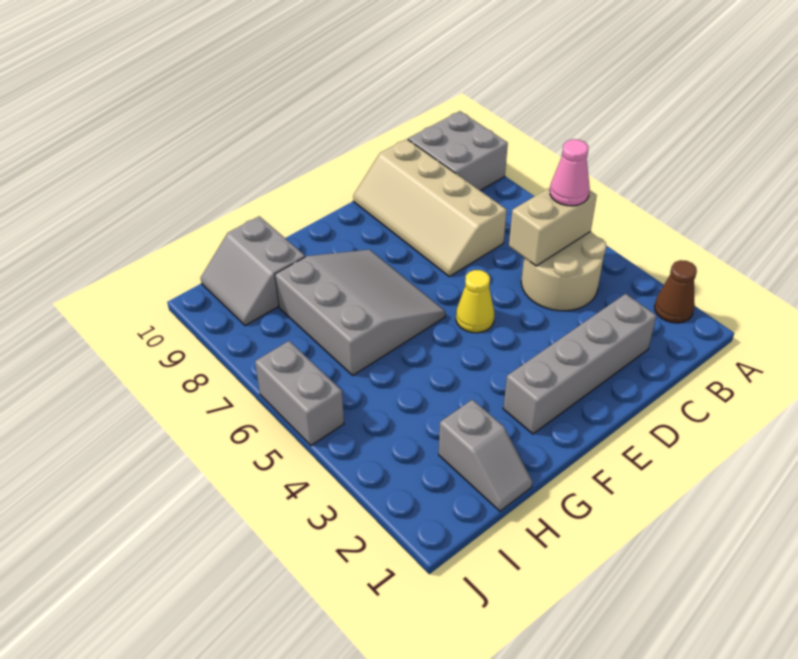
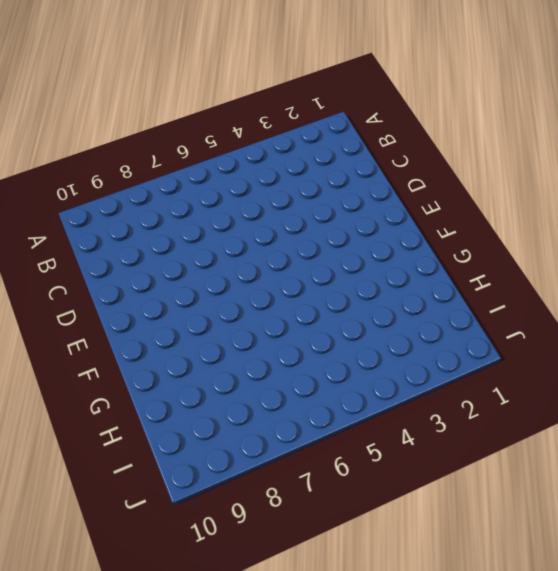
none -> brown cone A2 level 1
none -> grey brick A9:B10 level 1
none -> tan round brick B4:C5 level 1

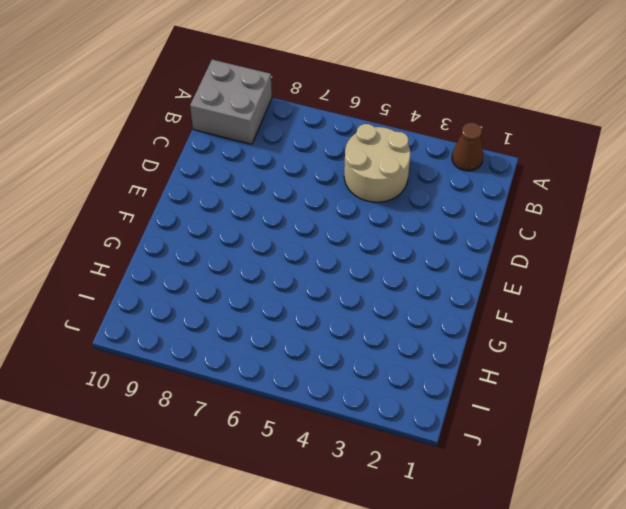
none -> grey brick C2:F2 level 1
none -> tan slope C7:D10 level 1 top C
none -> yellow cone E5 level 1

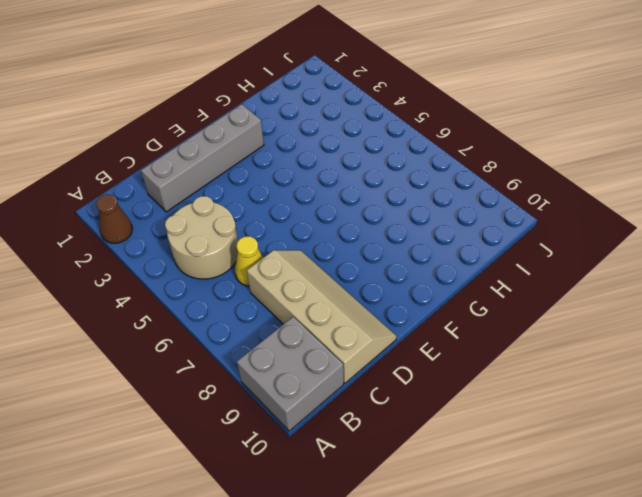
yellow cone C6 level 1 -> yellow cone E5 level 1
none -> grey slope F6:H8 level 1 top H
none -> grey slope H1:H2 level 1 top 2
none -> grey slope H9:I10 level 1 top H

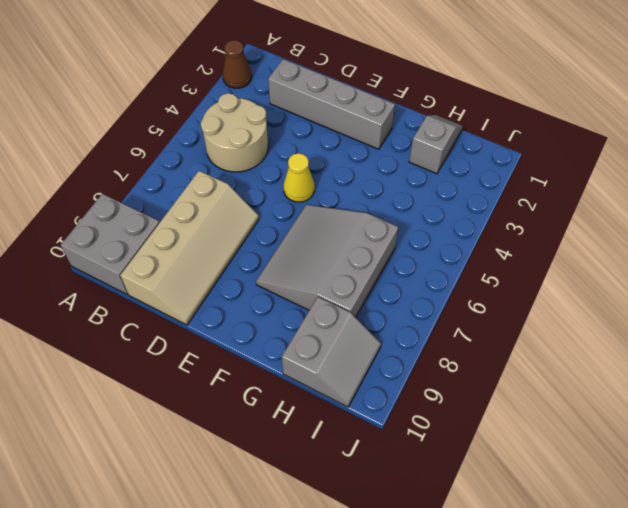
none -> grey brick J5:J6 level 1
none -> tan brick B5:C5 level 2
none -> pink cone B5 level 3

